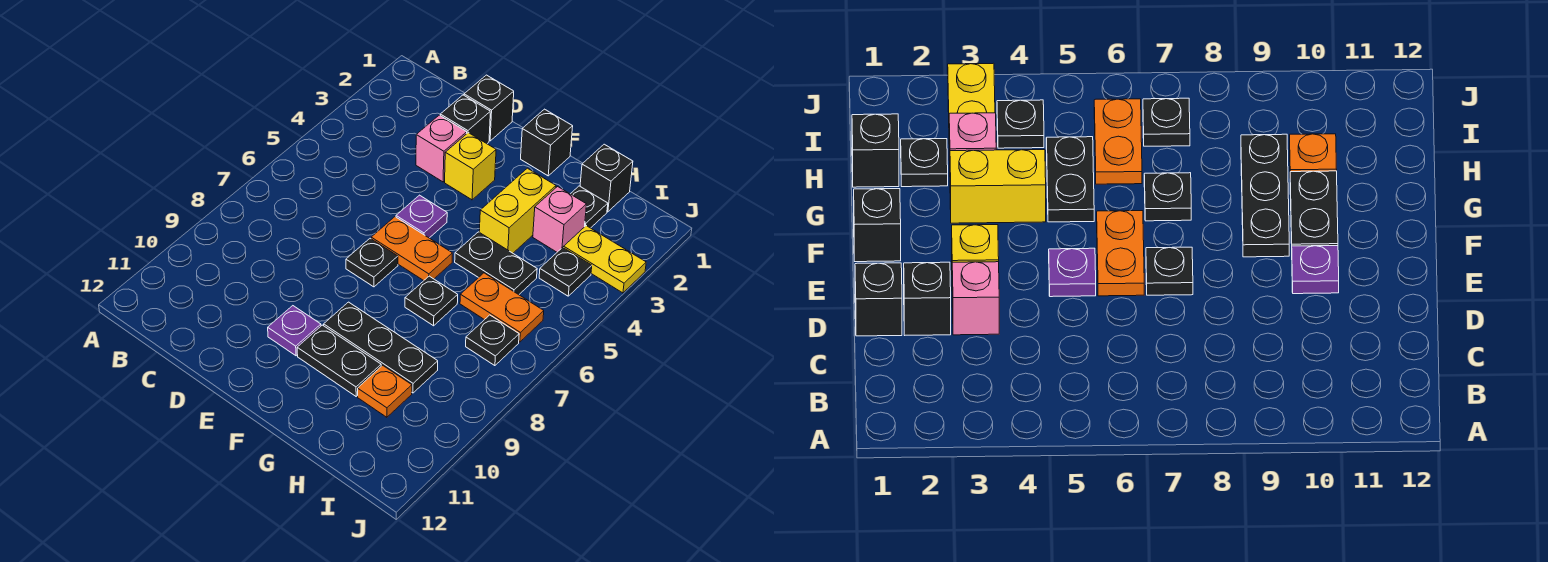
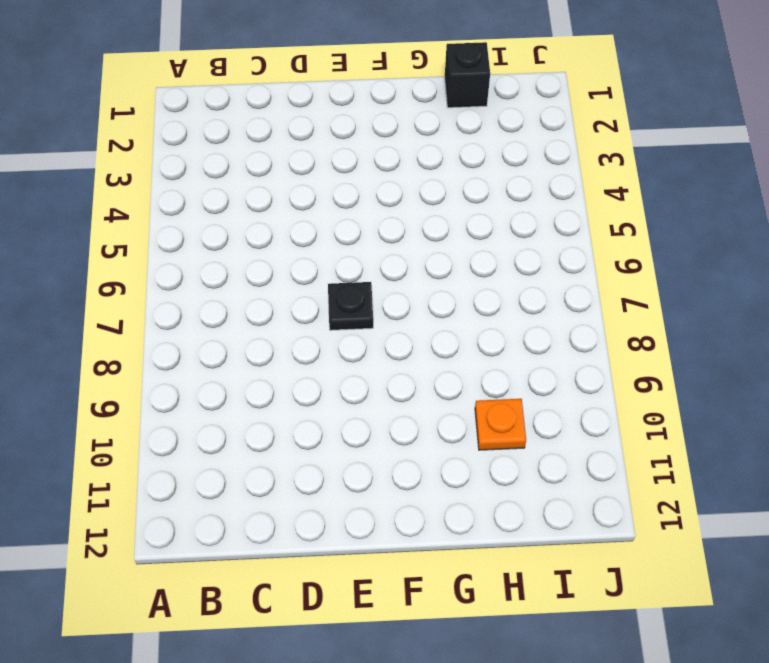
none -> black brick D1 level 1
none -> black brick D2 level 1
none -> pink brick D3 level 1

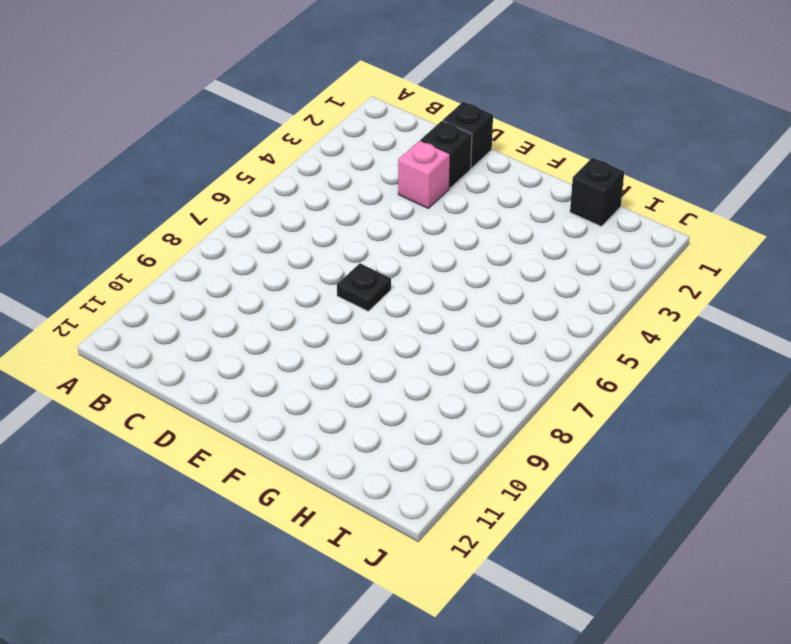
none -> yellow brick E3 level 1
none -> purple plate E5 level 1
none -> orange plate E6:F6 level 1

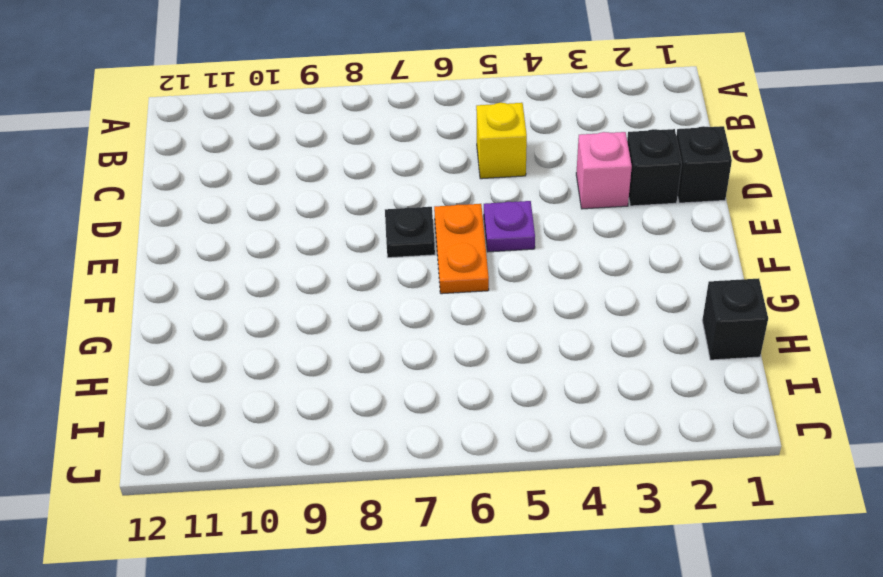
yellow brick C5 level 1 -> yellow brick E3 level 1
none -> purple plate E10 level 1
none -> black brick F1 level 1
none -> black plate F9:H9 level 1

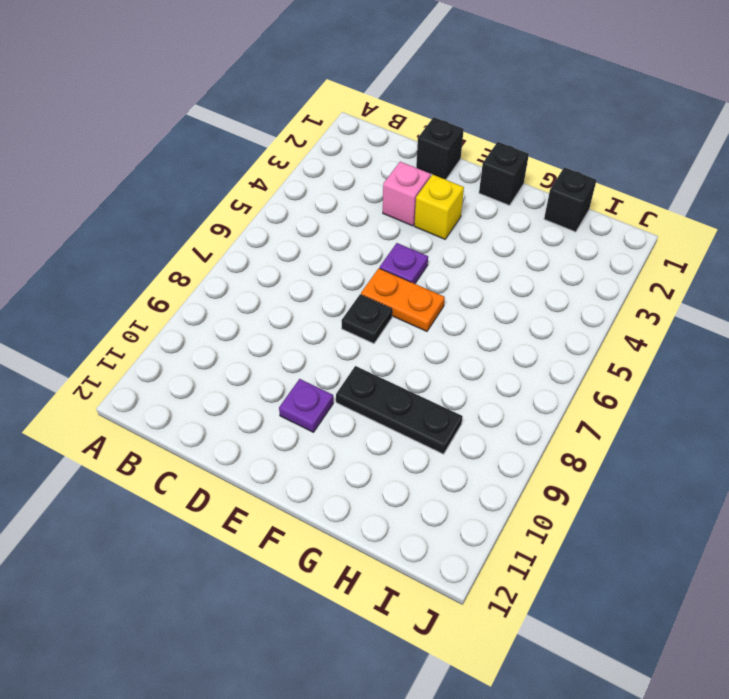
none -> black brick D2 level 1
none -> black plate F10:G10 level 1
none -> yellow brick G3:G4 level 1

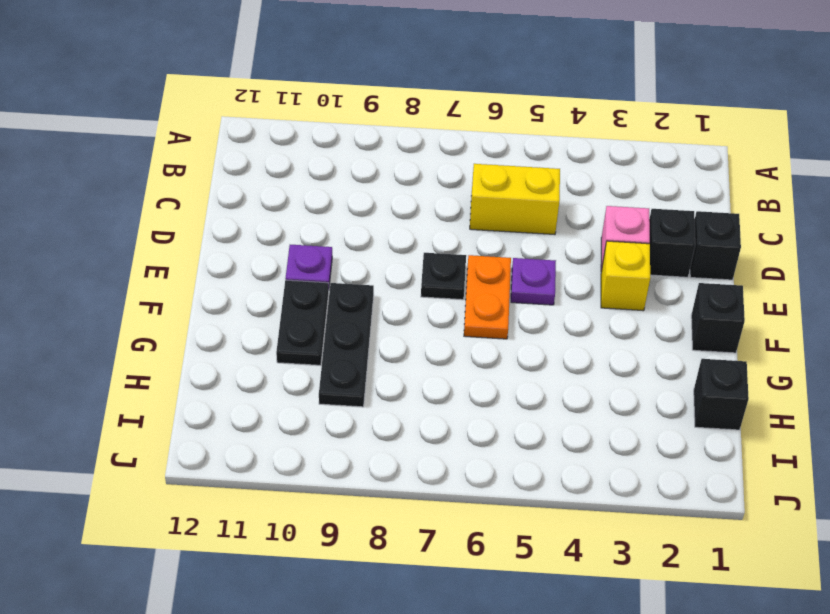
yellow brick C5:C6 level 1 -> yellow brick G3:G4 level 1
none -> black plate G5:H5 level 1
none -> black plate G7 level 1
none -> black plate H2 level 1

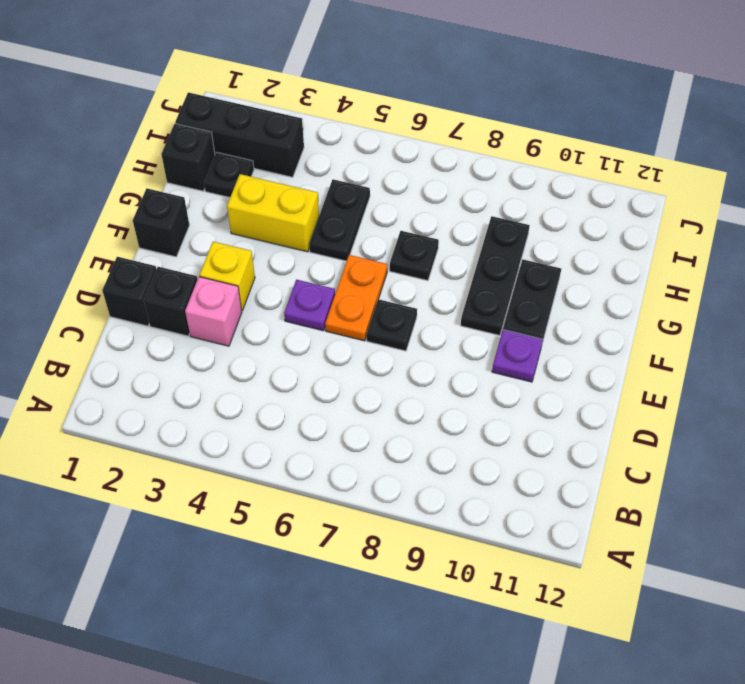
black brick I1:I3 level 1 -> yellow plate I3:J3 level 1
none -> pink brick H3 level 1
none -> orange plate H6:I6 level 1
none -> orange plate H10 level 1

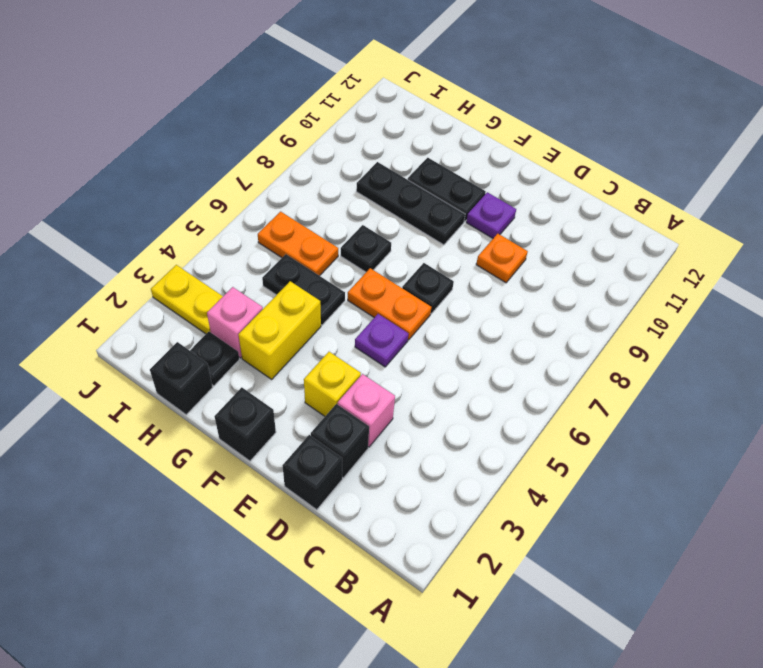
orange plate D9 level 1 -> orange plate H10 level 1
none -> black plate I4 level 1
none -> black plate I7 level 1

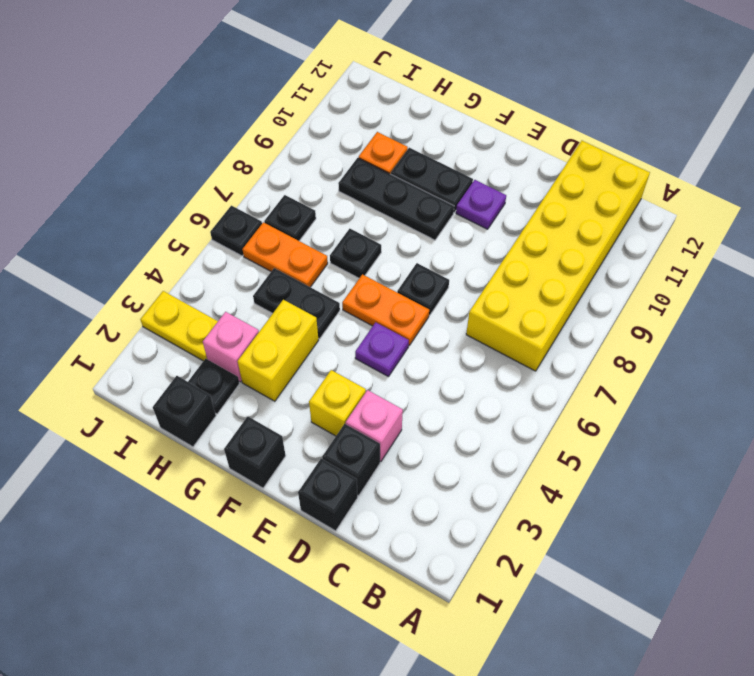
yellow brick B7:C12 level 1 -> none
black plate J6 level 1 -> black plate I4 level 1

